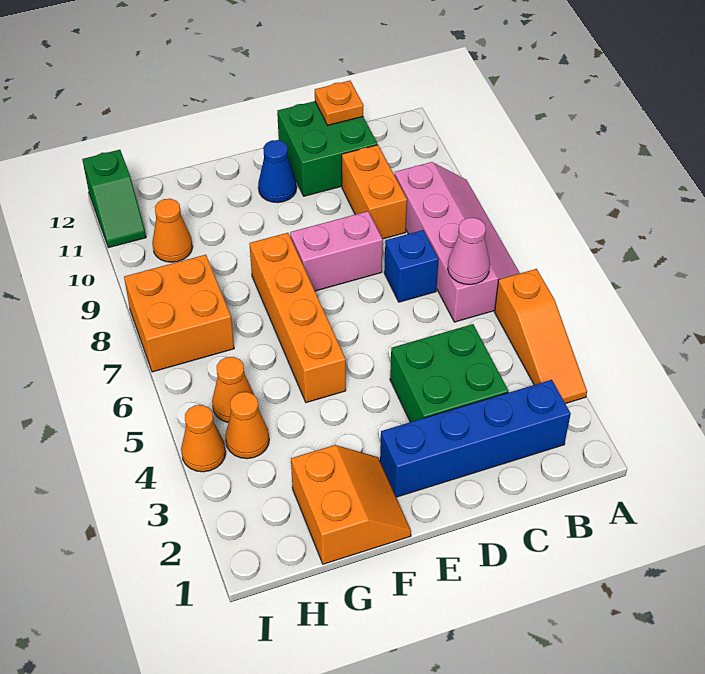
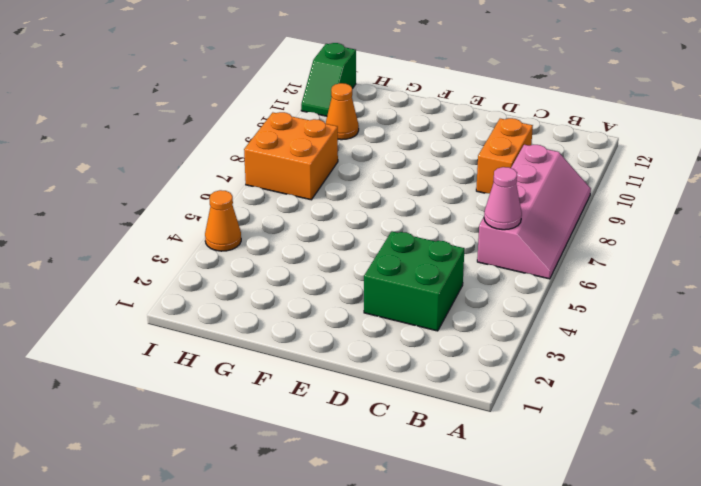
none -> orange slope A3:A5 level 1 top 5
none -> blue brick B2:E2 level 1
none -> blue brick C7 level 1

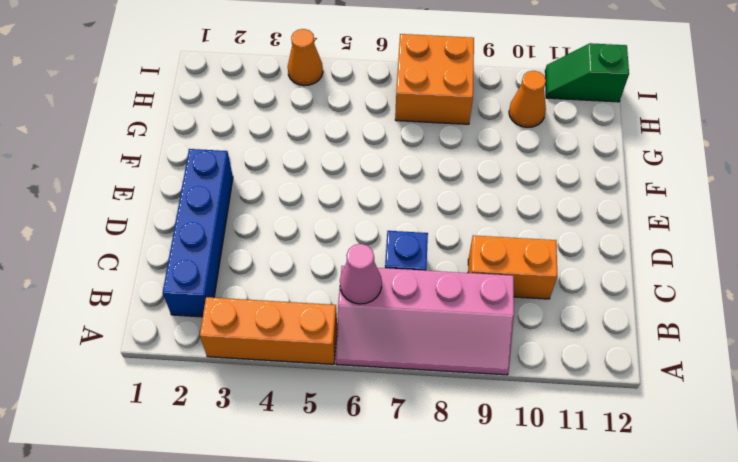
orange brick A3:A5 level 1 -> orange slope A3:A5 level 1 top 5
none -> green brick C3:D4 level 1
none -> green brick C11:D12 level 1
none -> pink brick D8:E8 level 1

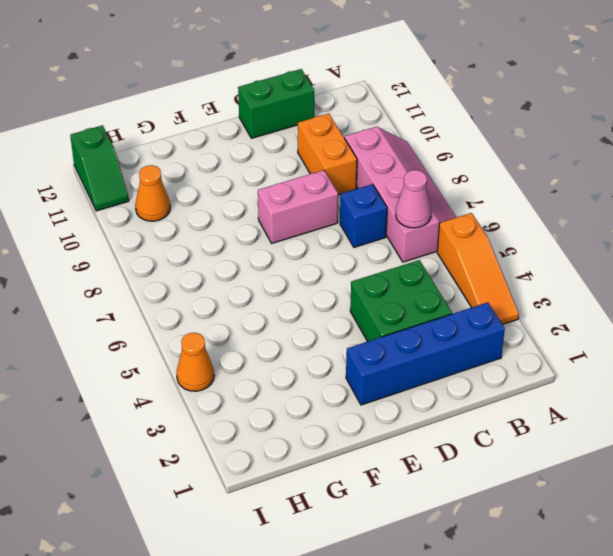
green brick C12:D12 level 1 -> green brick C11:D12 level 1
none -> blue cone E11 level 1
none -> orange slope F1:G2 level 1 top G
none -> orange brick F5:F8 level 1

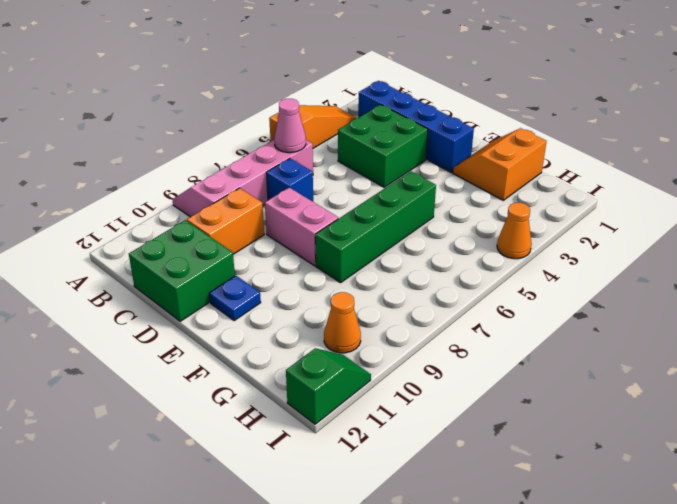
blue plate E11 level 1 -> blue cone E11 level 1
green brick F5:F8 level 1 -> orange brick F5:F8 level 1
none -> orange cone H4 level 1
none -> orange cone H5 level 1
none -> orange brick H7:I8 level 1

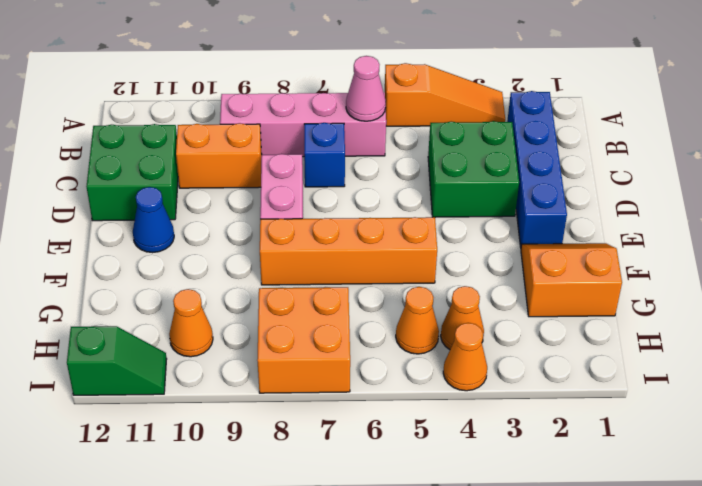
none -> orange plate C12 level 2

